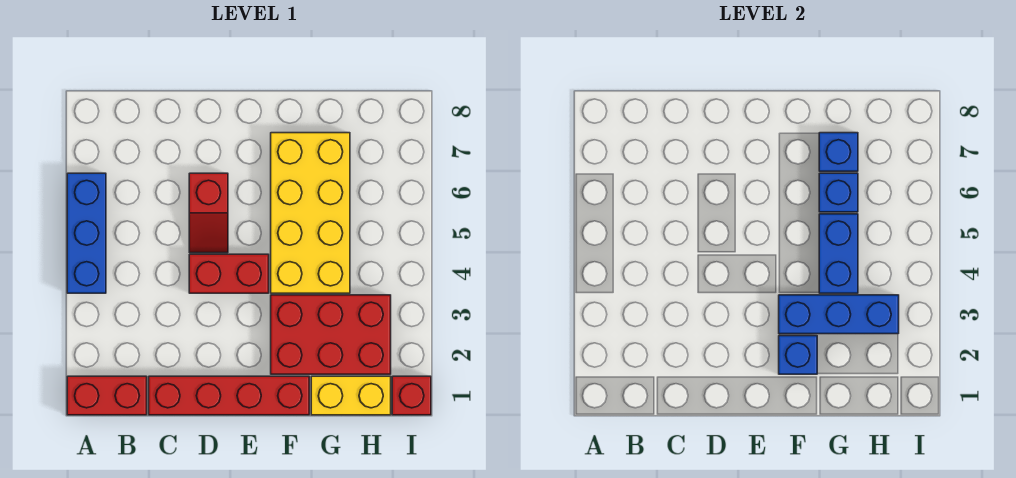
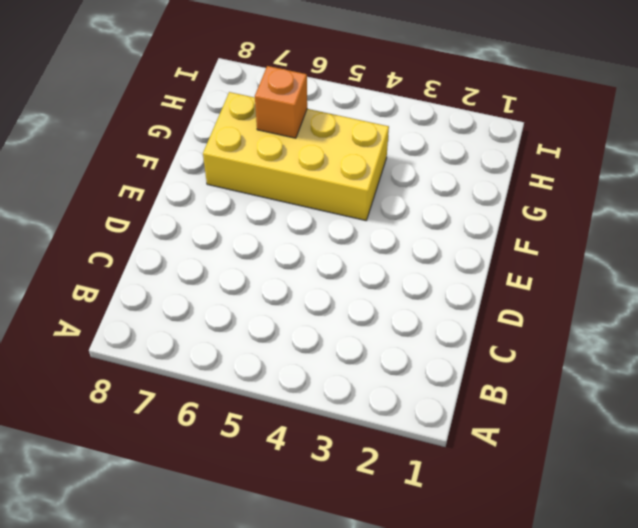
orange brick G6 level 2 -> blue brick G6 level 2
none -> red brick A1:B1 level 1
none -> blue brick A4:A6 level 1
none -> red brick C1:F1 level 1

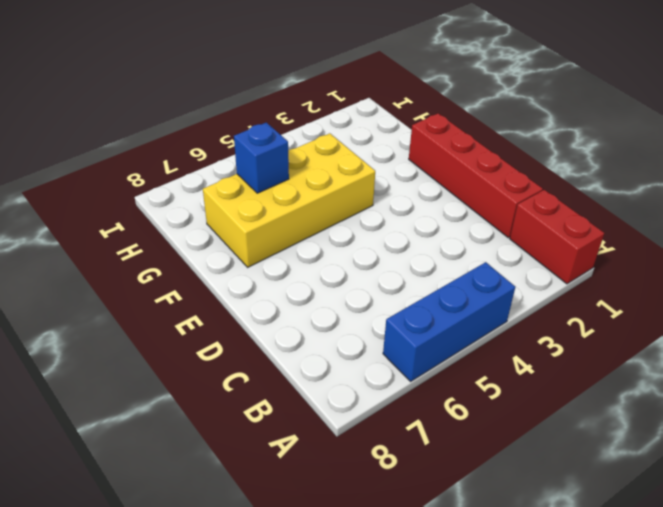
none -> red brick D4:E4 level 1
none -> red slope D5:D6 level 1 top 6
none -> red brick F2:H3 level 1

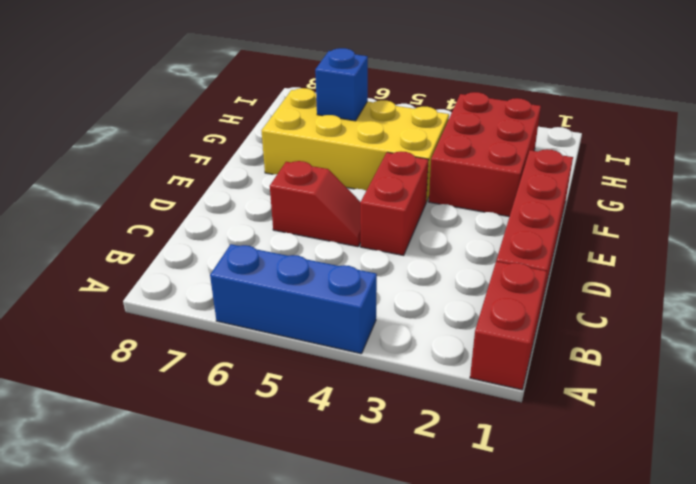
none -> yellow brick G1:H1 level 1
none -> red brick I1 level 1
none -> blue brick F2 level 2

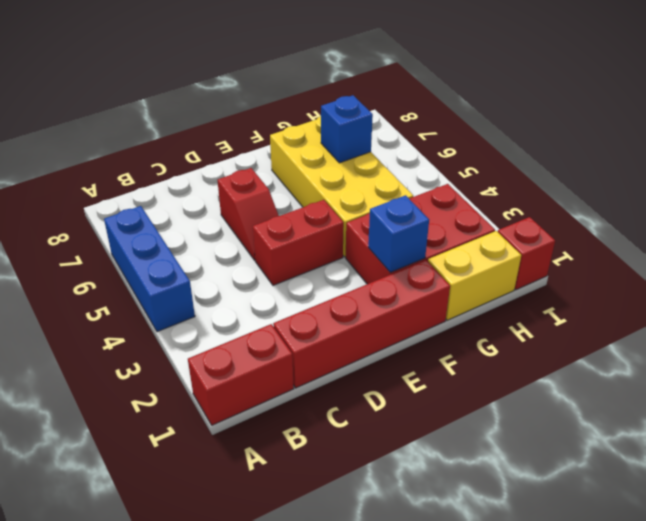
none -> blue brick F3:H3 level 2
none -> blue brick G4:G5 level 2
none -> blue brick G7 level 2

